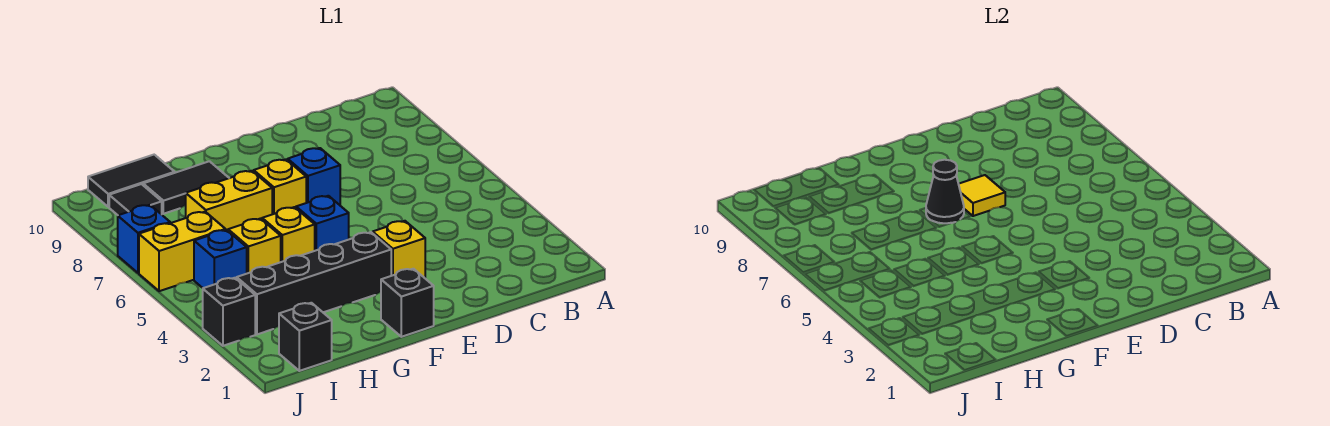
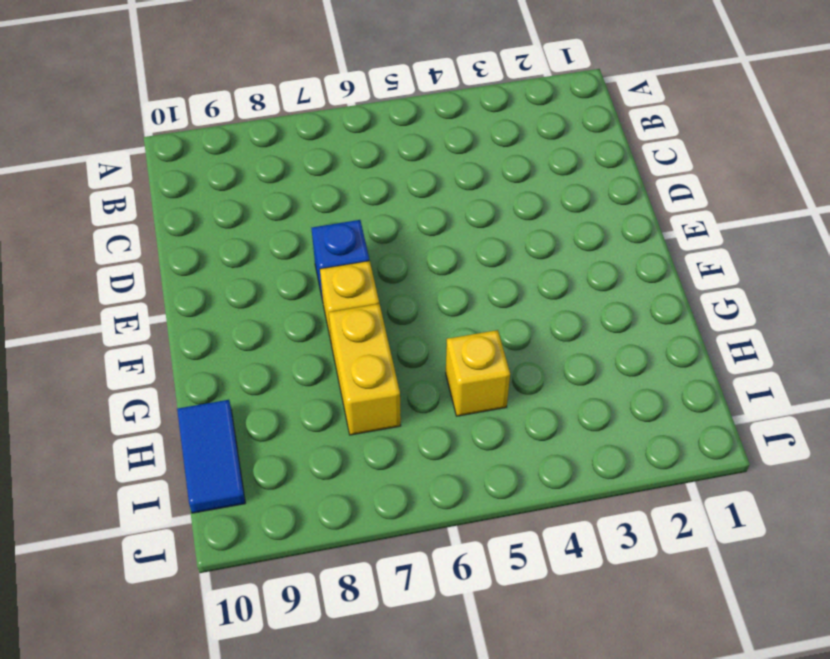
blue tile H10:I10 level 1 -> black tile H10:I10 level 1
none -> yellow brick E3 level 1
none -> black brick F1 level 1
none -> black brick F3:I3 level 1

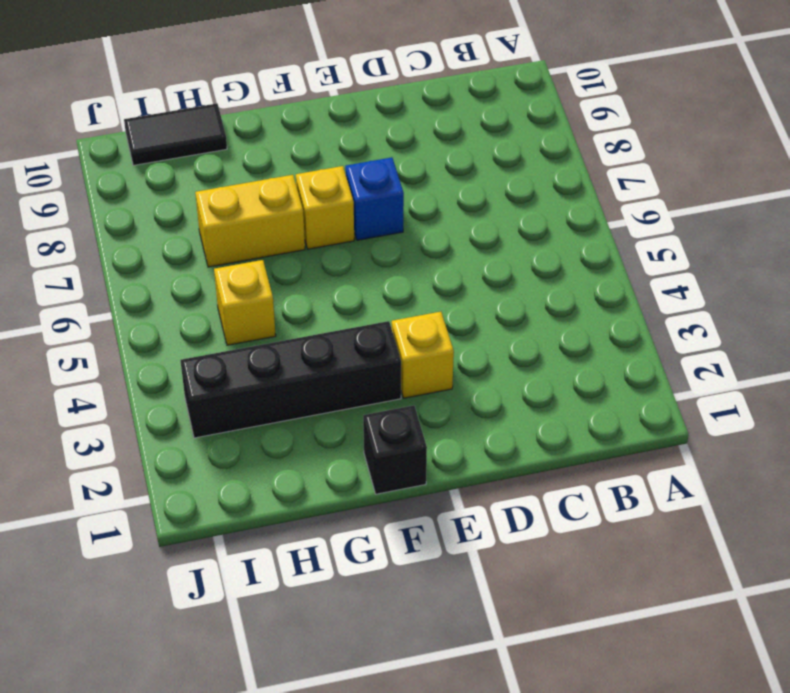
none -> blue brick F5 level 1
none -> yellow brick G5 level 1
none -> black tile G9:H9 level 1

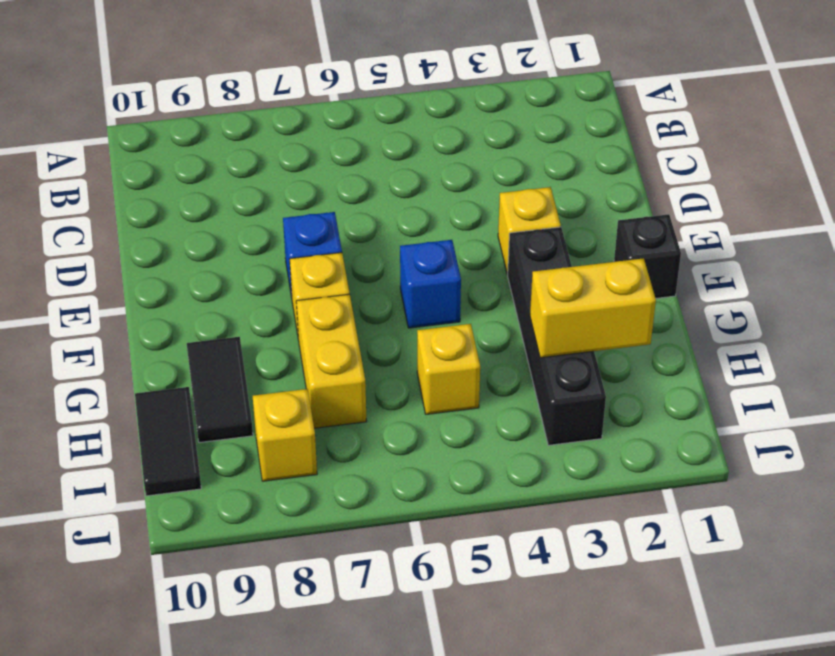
yellow brick H2:H3 level 2 -> yellow brick I6:J6 level 1
yellow brick I8 level 1 -> yellow brick G5 level 1
none -> black brick I1 level 1
none -> blue brick I5 level 1
none -> black tile I9 level 1

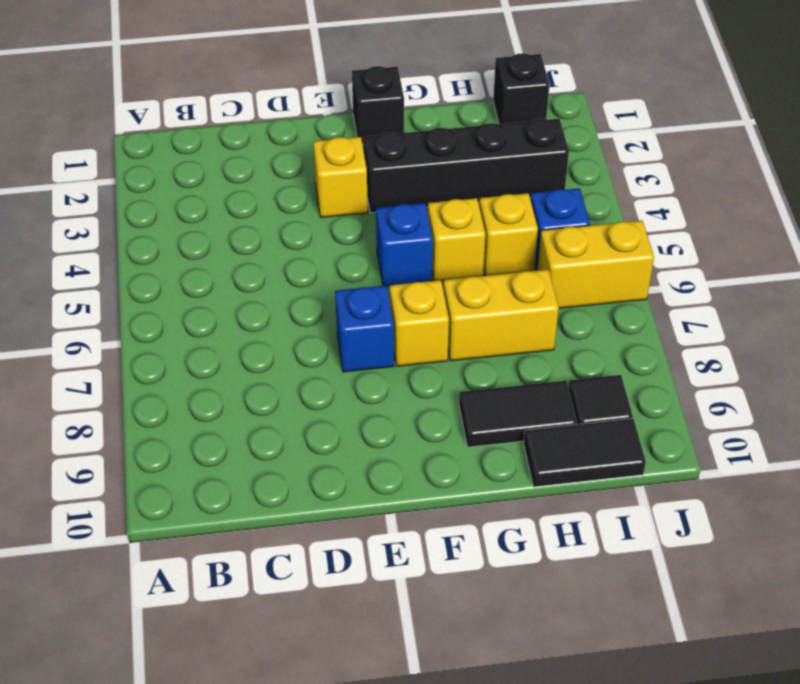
none -> black brick J3 level 1
none -> blue brick J7 level 1
none -> yellow tile E7 level 2

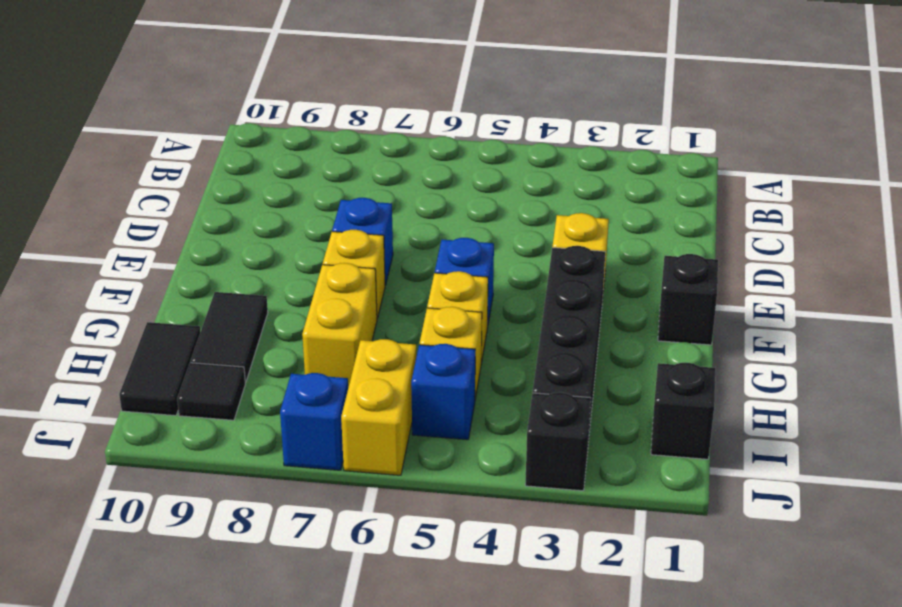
none -> yellow tile E7 level 2
none -> black cone F7 level 2

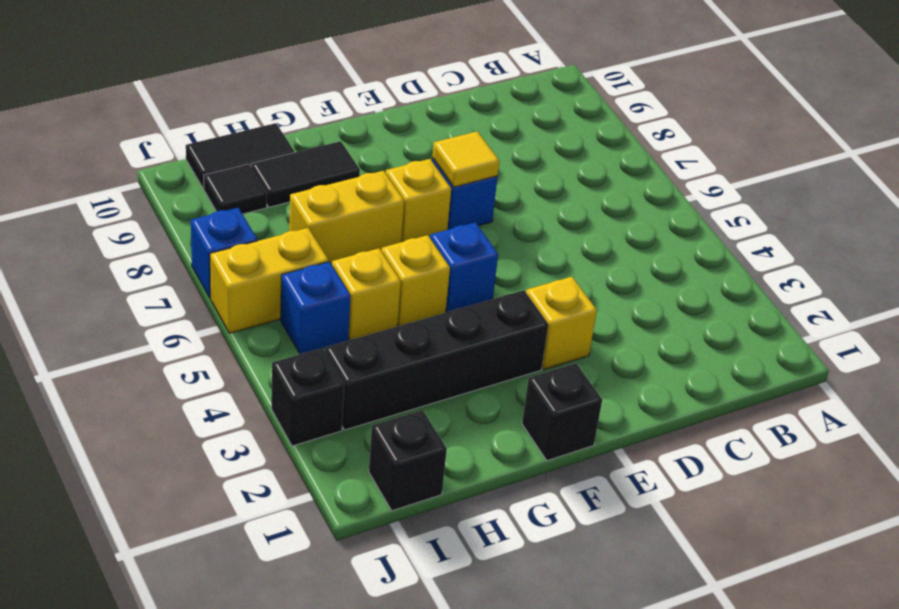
none -> black cone F7 level 2

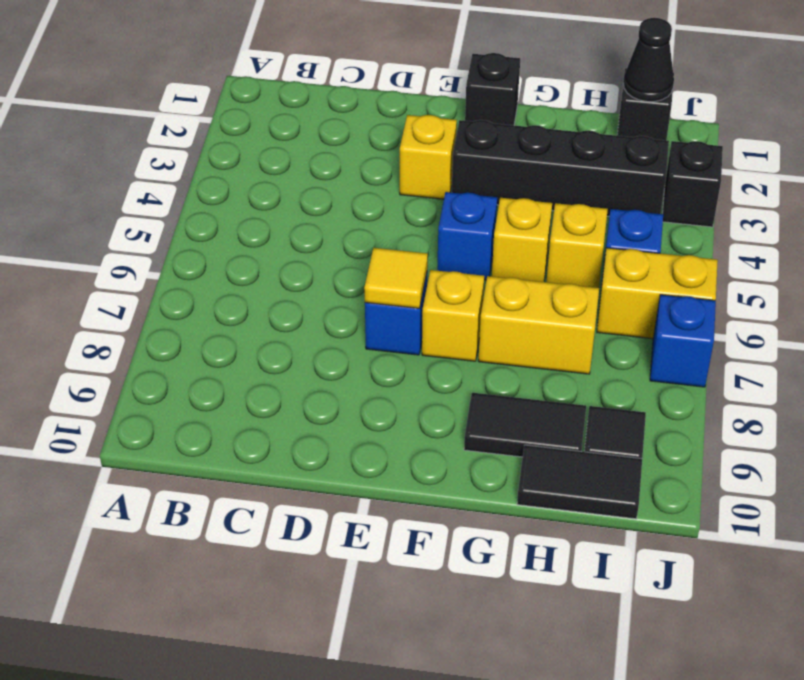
black cone I1 level 2 -> black cone F7 level 2

